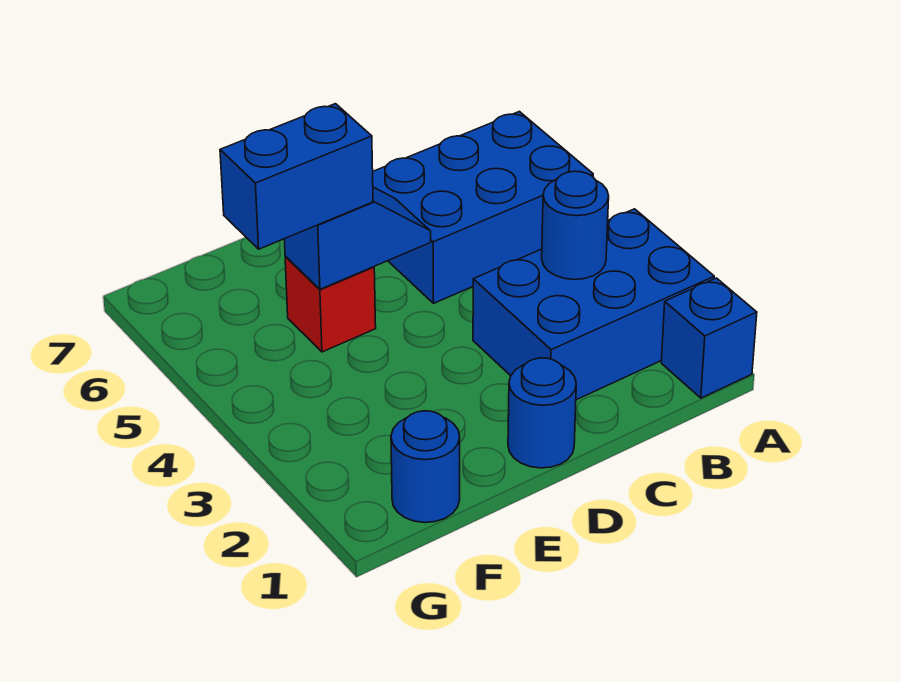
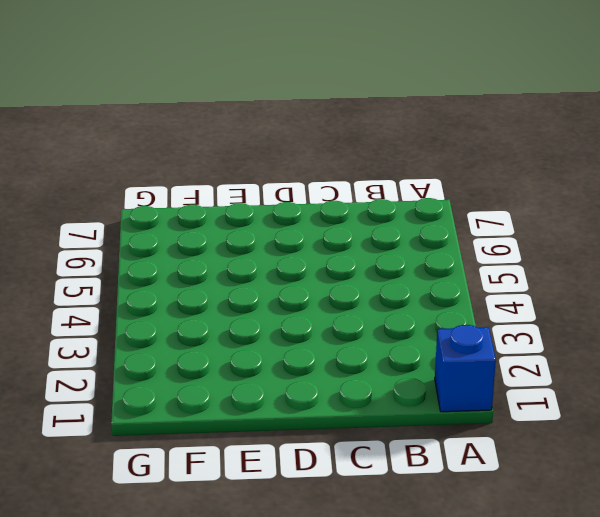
none -> blue brick A2:C3 level 1
none -> blue brick A5:C6 level 1

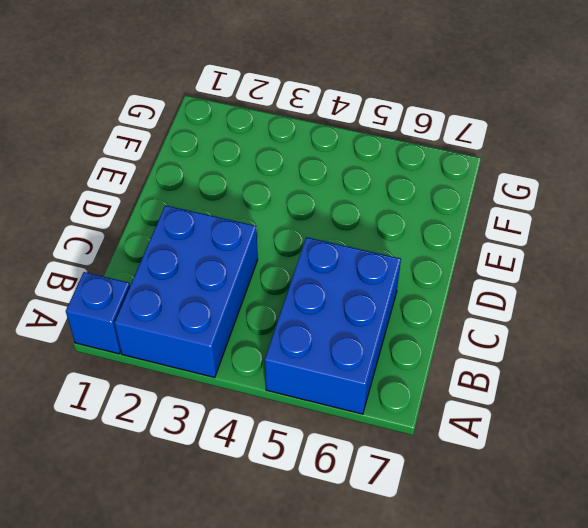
none -> blue round brick D1 level 1
none -> red brick E5 level 1

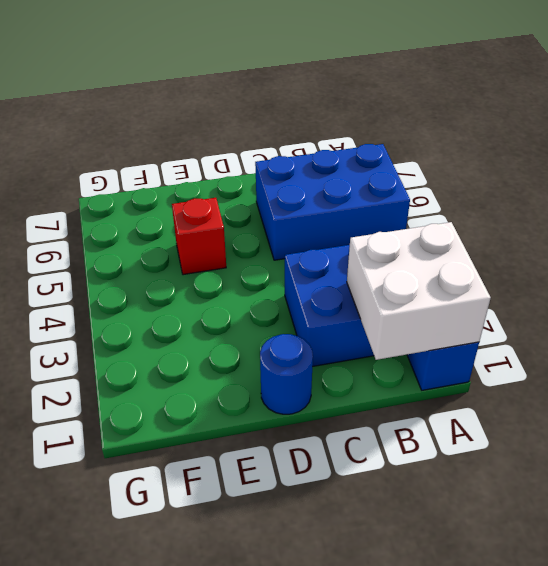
white brick A1:B2 level 2 -> none
none -> blue round brick F1 level 1
none -> blue round brick B3 level 2

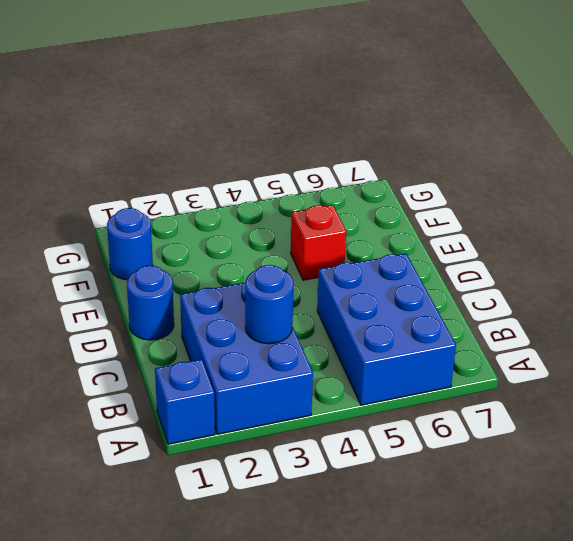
none -> blue slope D5:E5 level 2 top E
none -> blue brick E5:F5 level 3

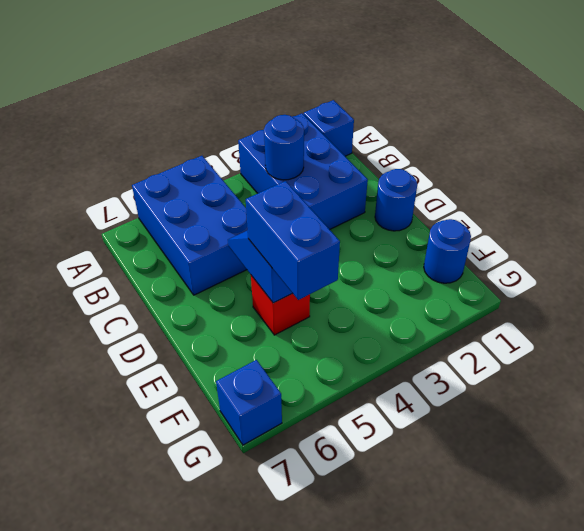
blue brick G7 level 1 -> none

